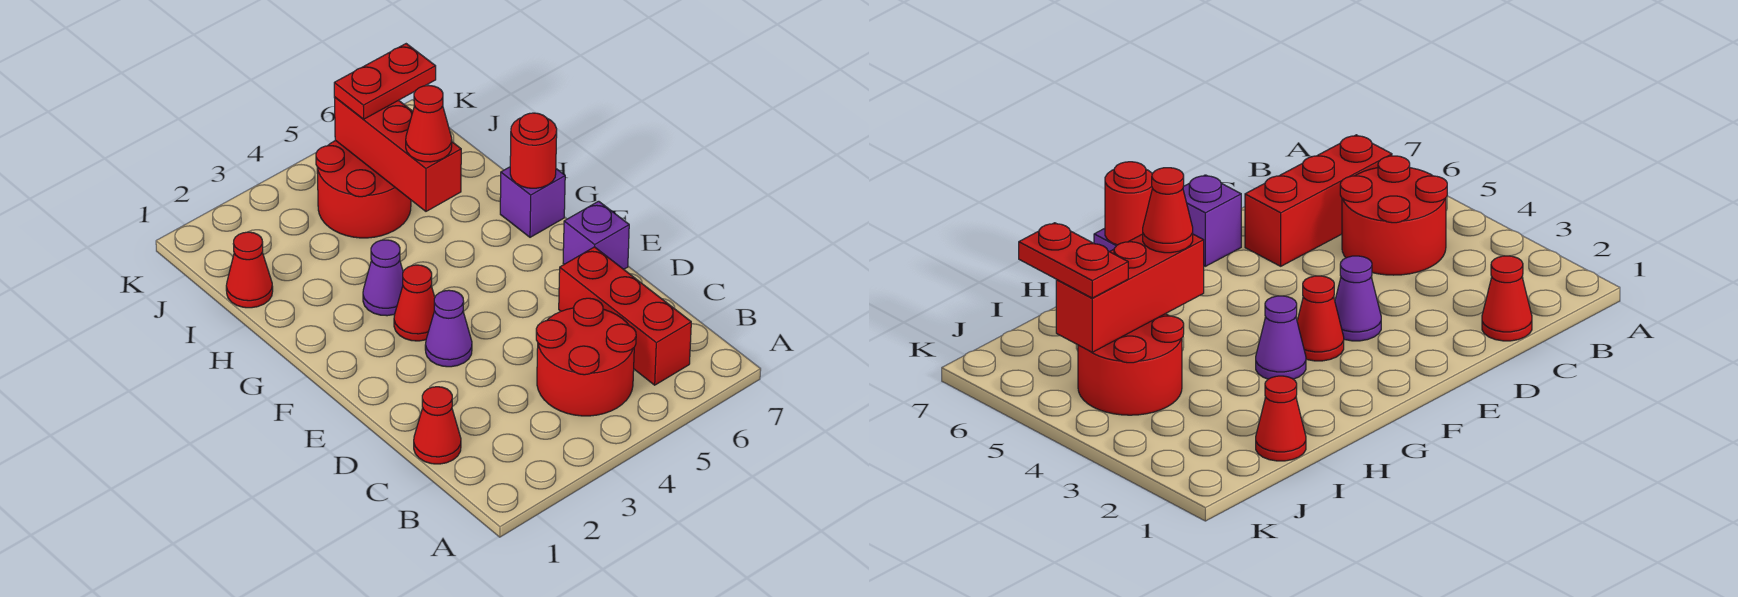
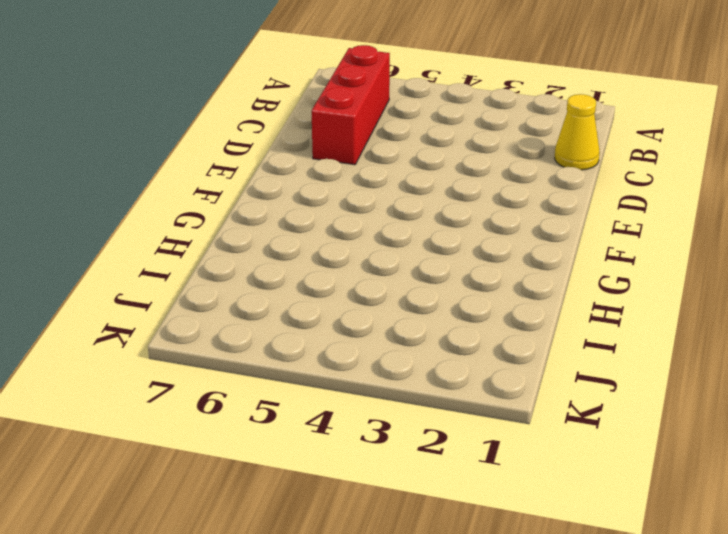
yellow cone C1 level 1 -> red cone C1 level 1
none -> red round brick B4:C5 level 1
none -> purple cone E3 level 1
none -> purple brick E7 level 1

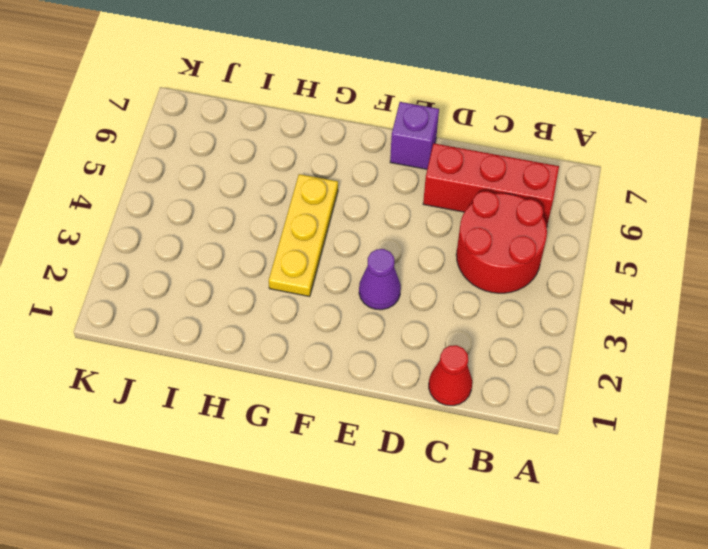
yellow plate G3:G5 level 1 -> purple cone G3 level 1
none -> red cone F3 level 1
none -> purple brick G7 level 1
none -> red cone I1 level 1

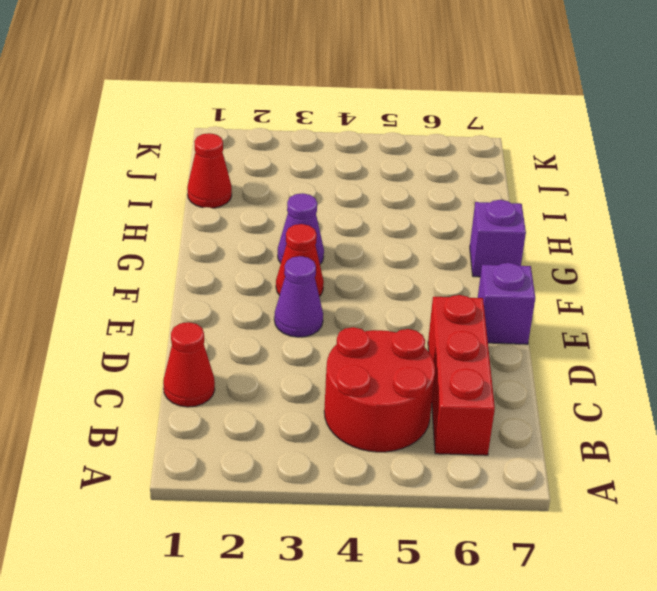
none -> red round brick I4:J5 level 1
none -> red round brick G7 level 2
none -> red brick H5:J5 level 2

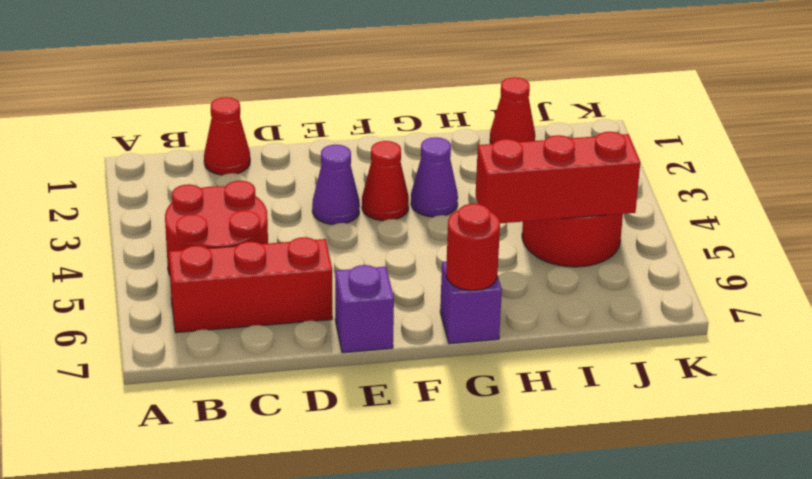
none -> red cone H5 level 3
none -> red plate J5:J6 level 3

